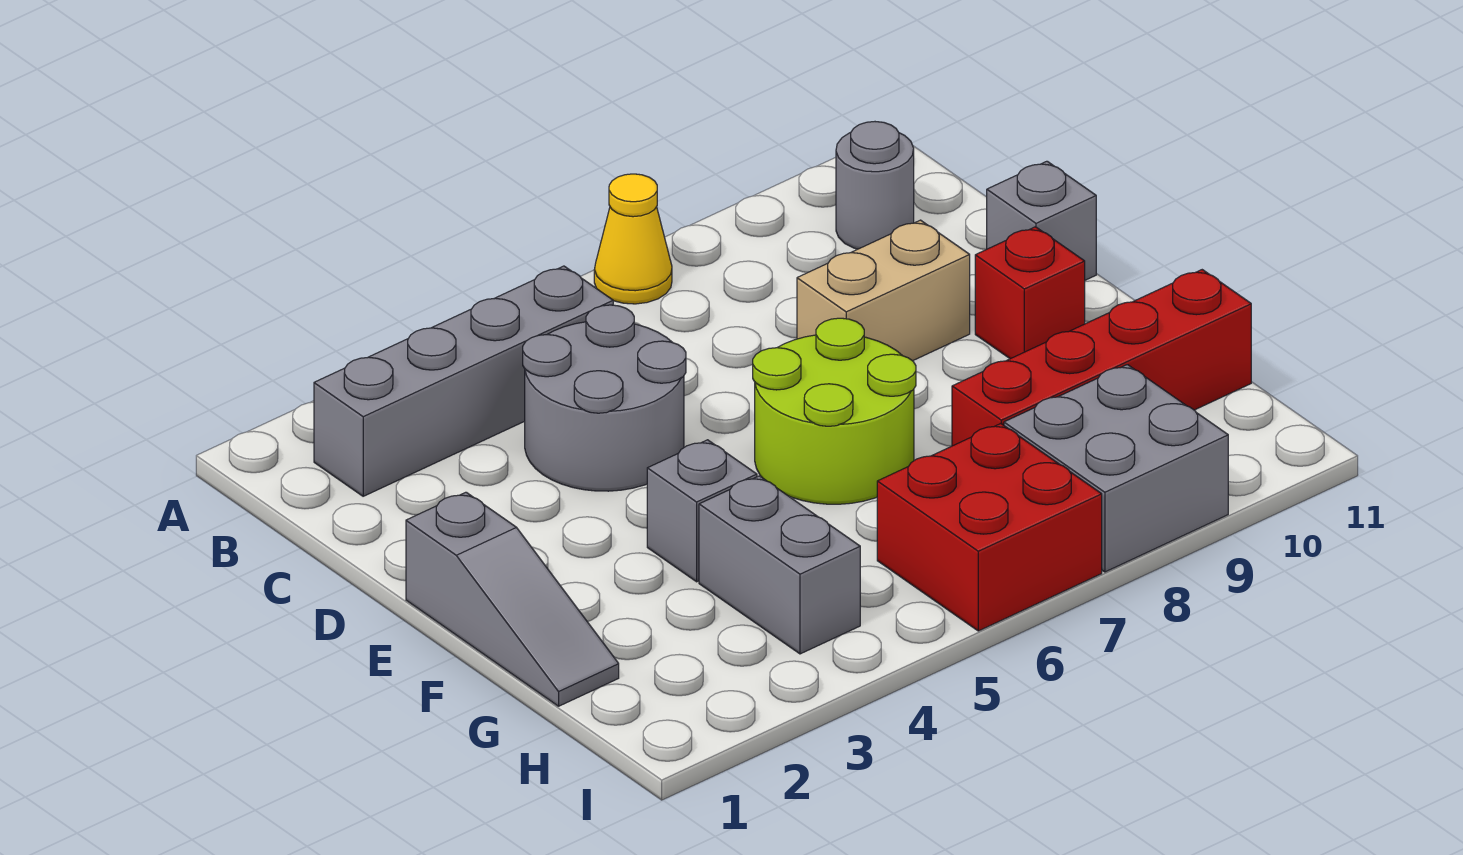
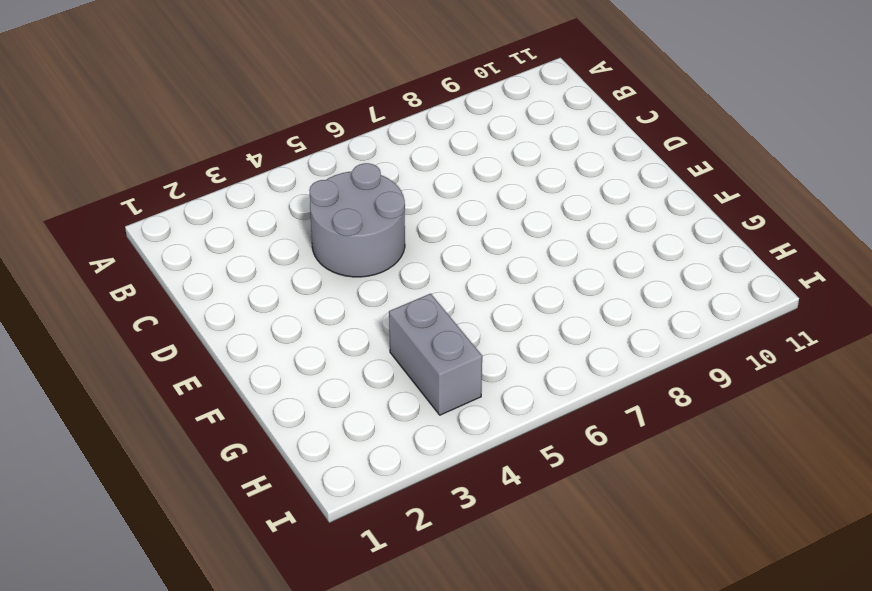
none -> yellow cone A7 level 1
none -> grey brick B2:B5 level 1
none -> grey round brick B10 level 1

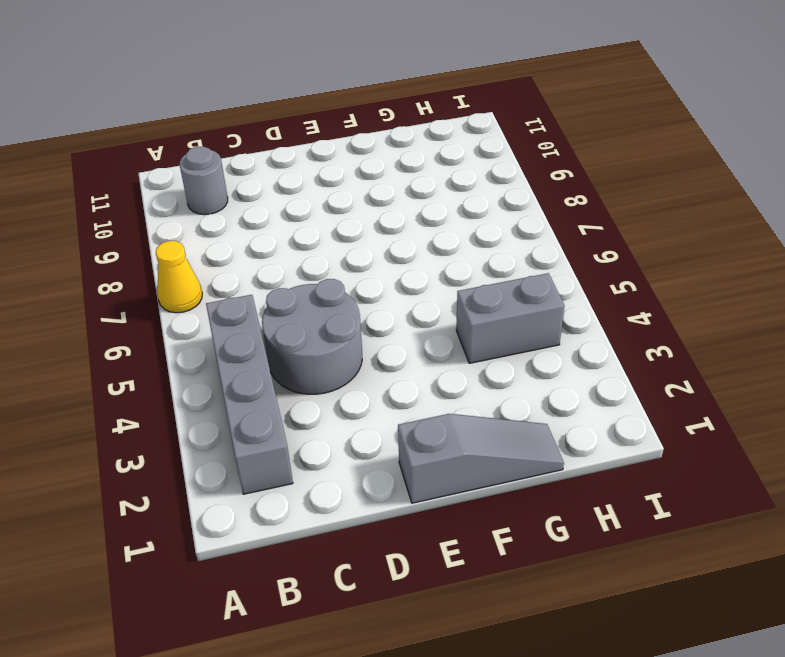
none -> tan brick D8:D9 level 1
none -> grey brick D11 level 1
none -> lime round brick E6:F7 level 1

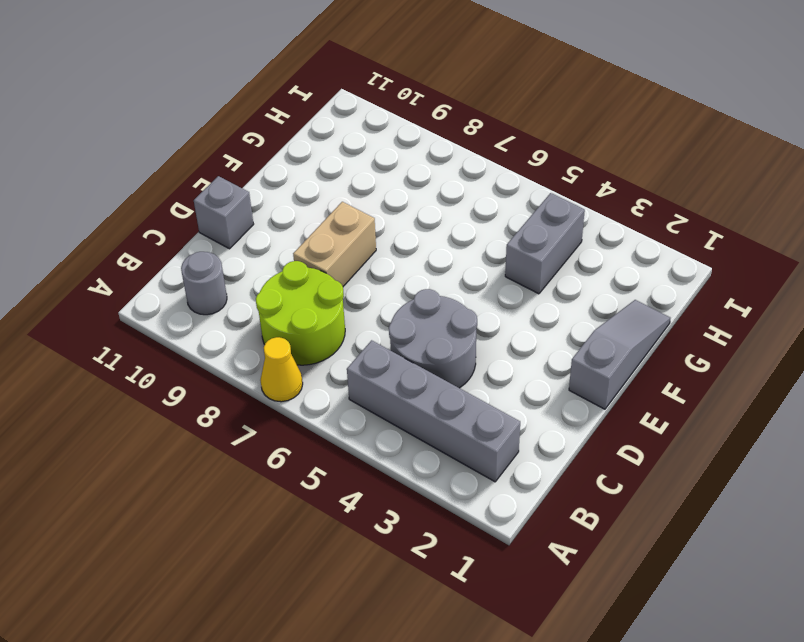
lime round brick B7:C8 level 1 -> lime round brick E6:F7 level 1
tan brick D8:E8 level 1 -> tan brick D8:D9 level 1
none -> red brick E10 level 1
none -> grey brick F4 level 1
none -> red brick G8:G11 level 1

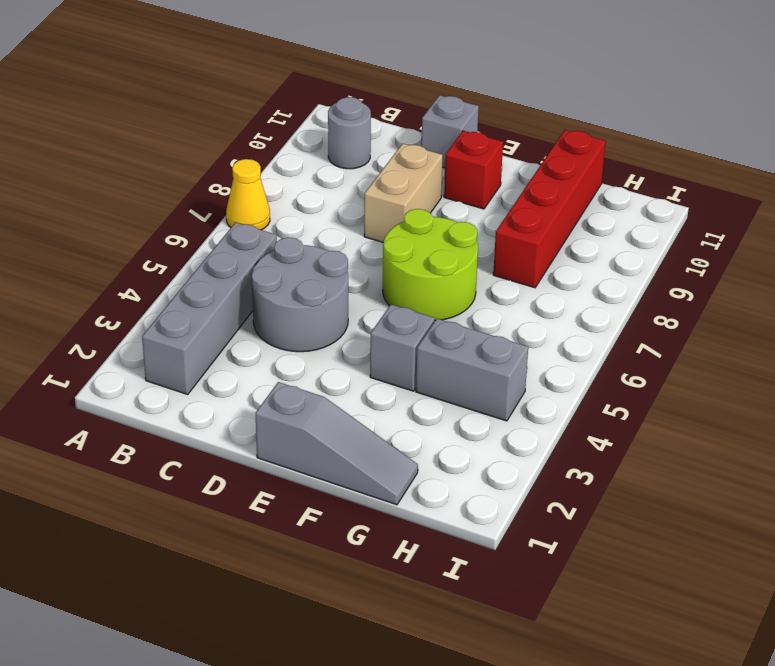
none -> red brick H6:I7 level 1
none -> grey brick H8:I9 level 1

